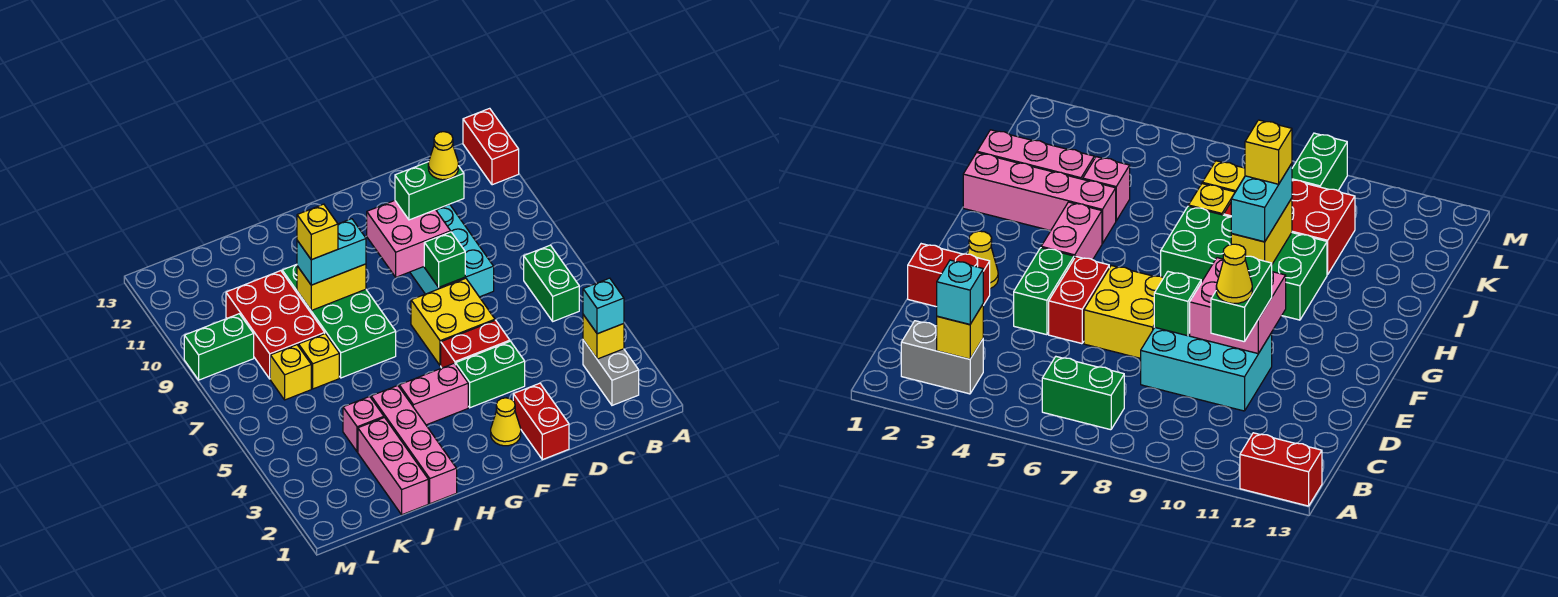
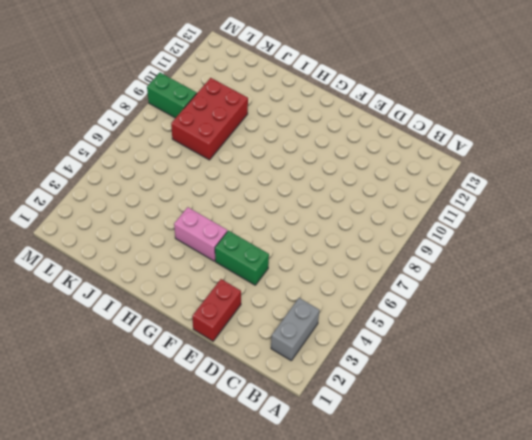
none -> red brick A12:A13 level 1
none -> green brick B6:B7 level 1
none -> cyan brick D8:E10 level 1

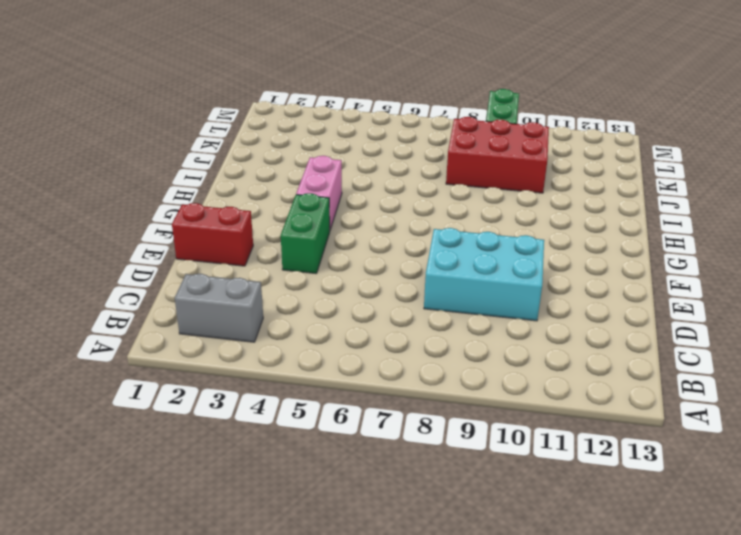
none -> red brick A12:A13 level 1
none -> green brick B6:B7 level 1
none -> red brick E5:F5 level 1

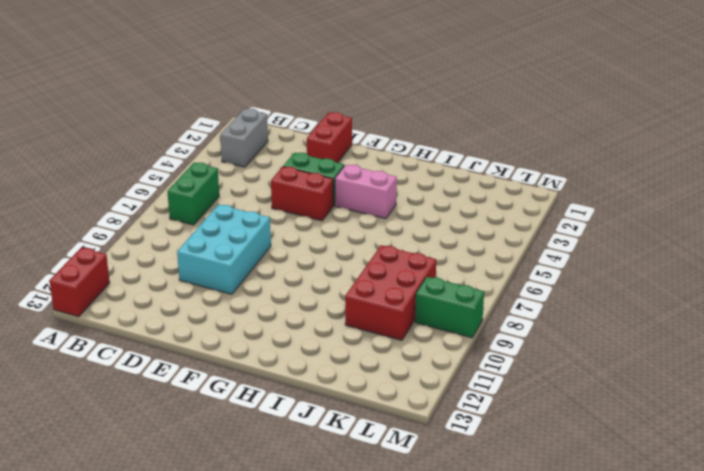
none -> yellow brick E6:F7 level 1
none -> yellow cone F2 level 1
none -> green brick H7:I10 level 1

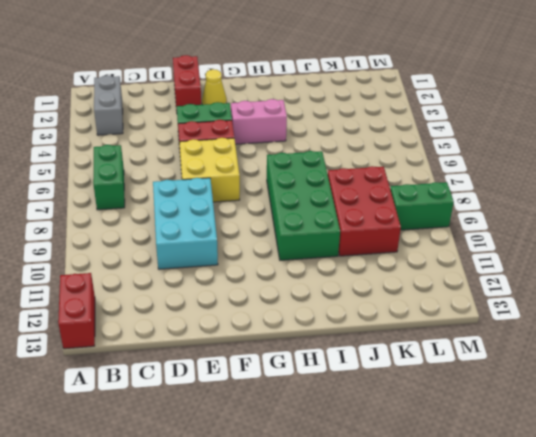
none -> pink brick I1:I4 level 1
none -> pink brick J1:J3 level 1
none -> pink brick J4 level 1

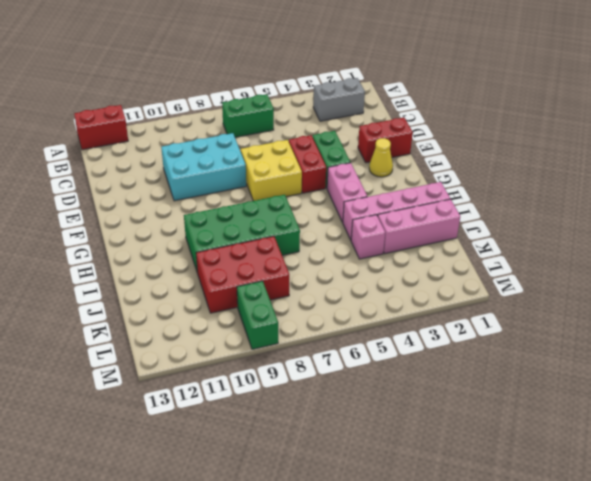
none -> yellow brick J7 level 1
none -> yellow brick K7 level 1
none -> yellow brick B3 level 2

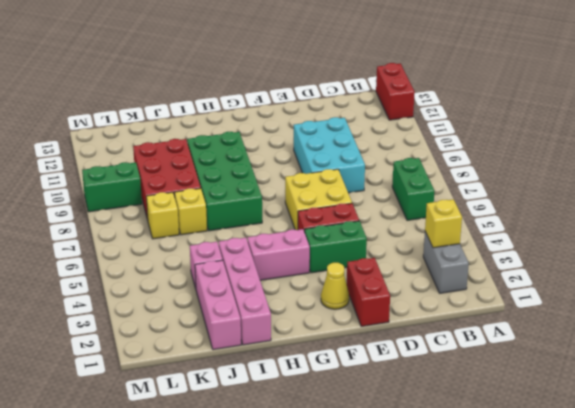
none -> green brick E8 level 2
none -> pink brick E9:F10 level 2
none -> yellow brick H9:I9 level 2

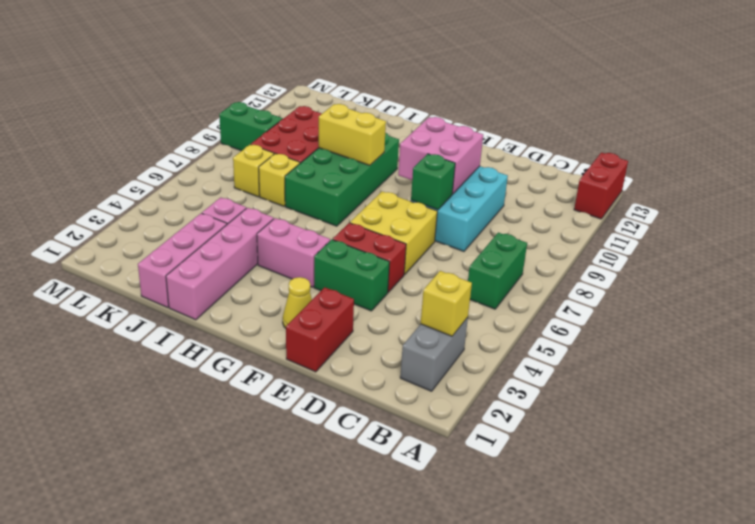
none -> cyan brick B3 level 3
none -> green brick D10:E10 level 3
none -> cyan brick H9:I9 level 3

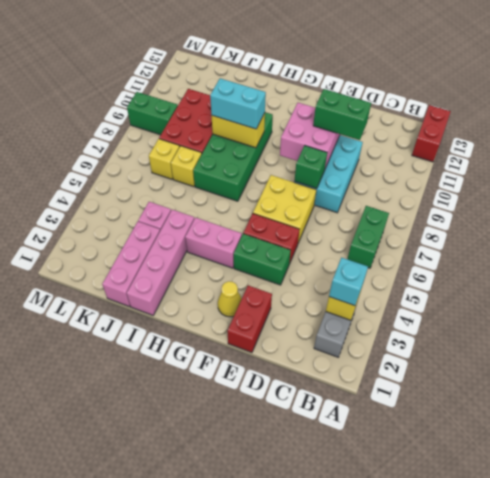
none -> yellow cone D10 level 4
none -> yellow brick I9 level 4

